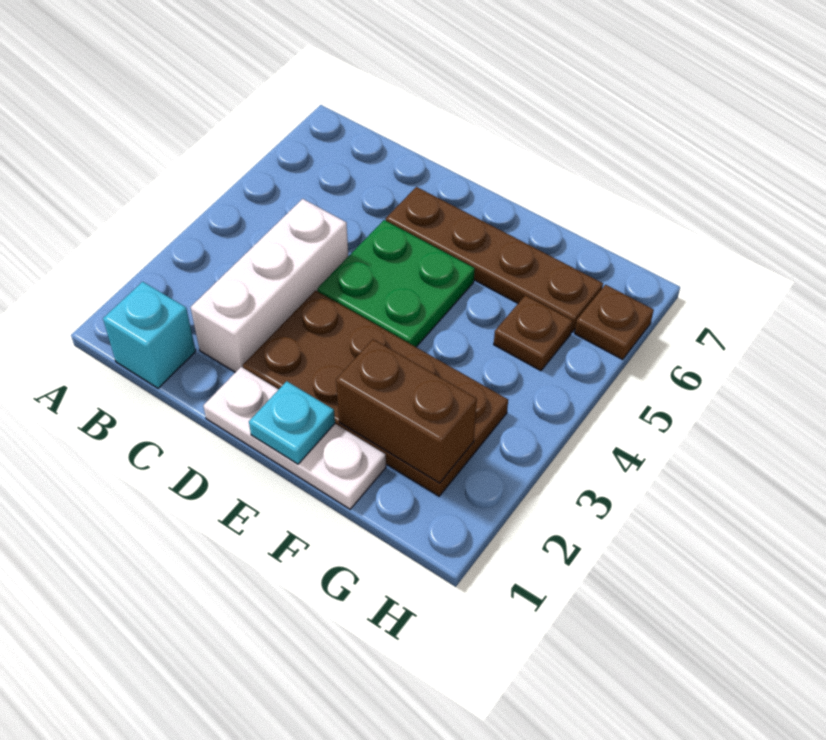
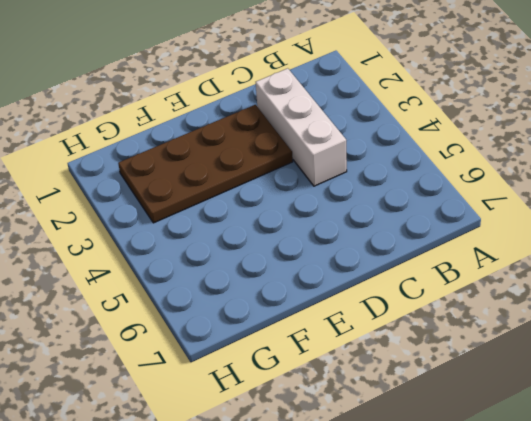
none -> cyan brick B1 level 1
none -> white plate D1:F1 level 1

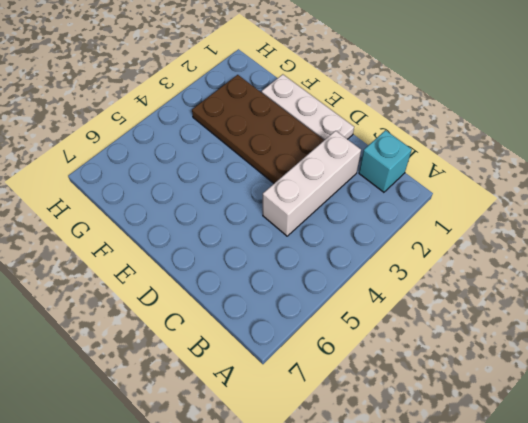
none -> green plate D4:E5 level 1
none -> brown plate D6:G6 level 1

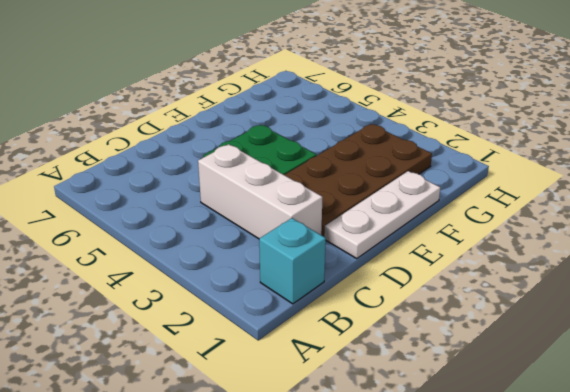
none -> brown plate D6:G6 level 1
none -> brown plate G5 level 1

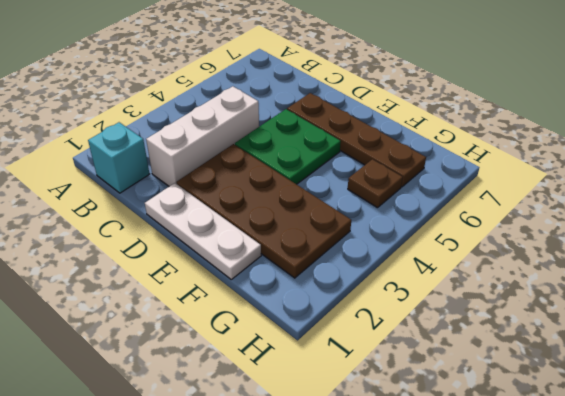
none -> brown plate H6 level 1
none -> cyan plate E1 level 2

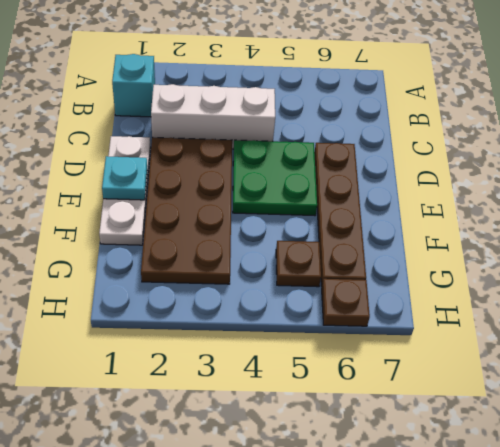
none -> brown brick F2:G2 level 2

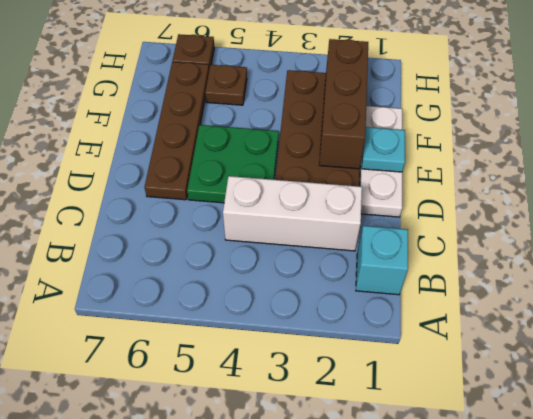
brown brick E2:G2 level 2 -> brown brick F2:G2 level 2

